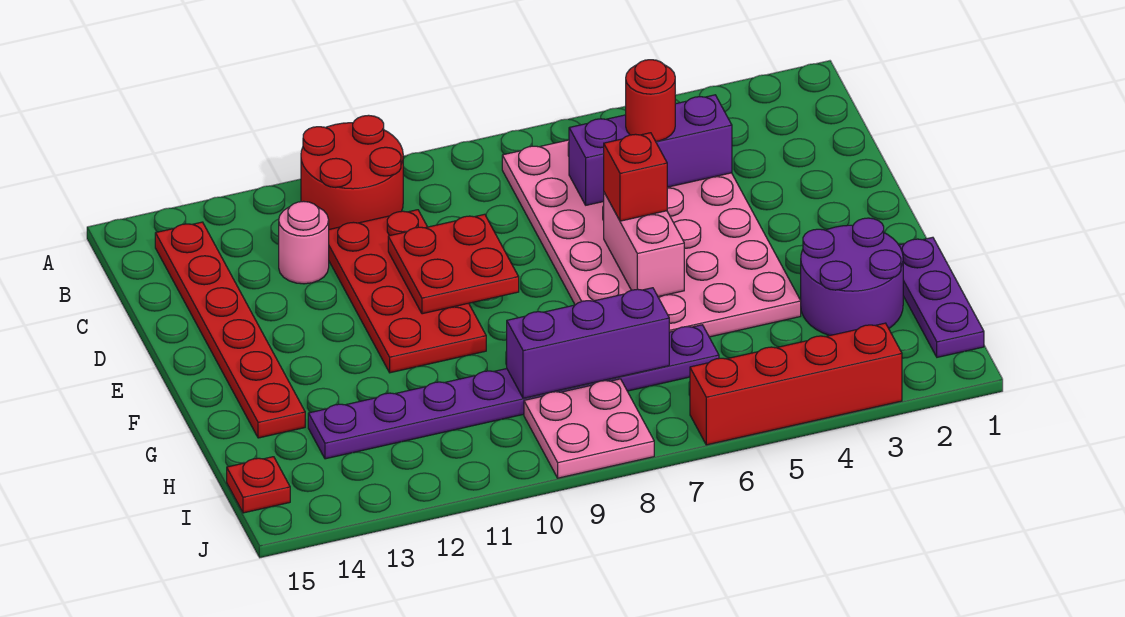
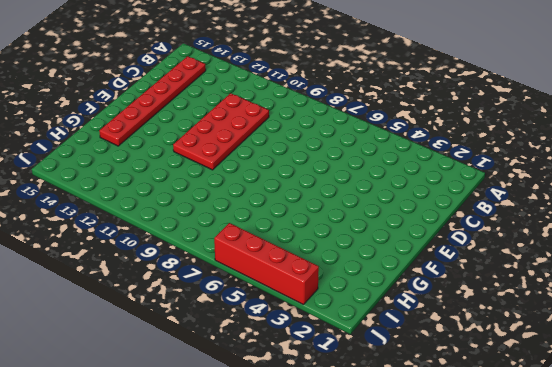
none -> red round brick A10:B11 level 1
none -> pink plate B4:G7 level 1
none -> pink round brick C12 level 1

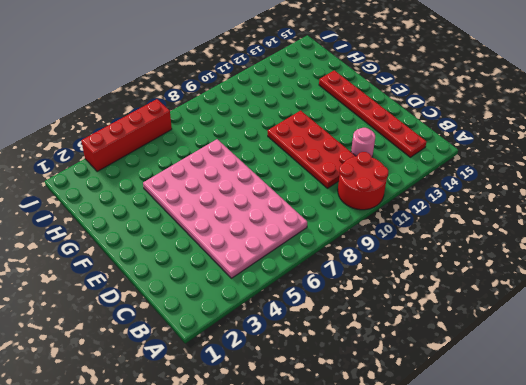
none -> purple plate G1:I1 level 1
none -> purple round brick G2:H3 level 1
none -> purple plate H6:H13 level 1

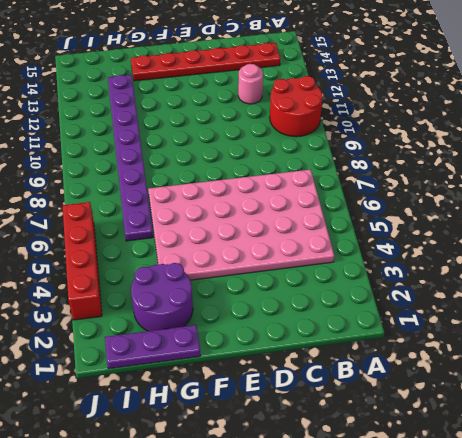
none -> red plate C10:F11 level 1
none -> pink plate I8:J9 level 1
none -> red plate I15 level 1

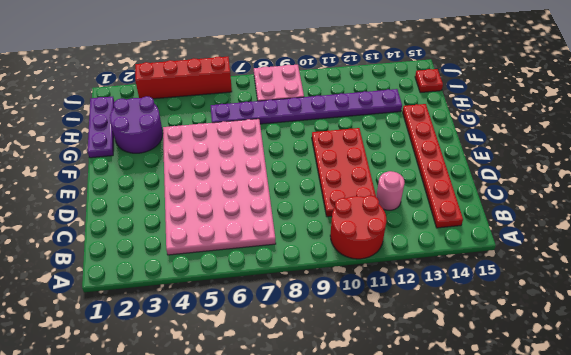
none -> purple brick C4:C6 level 2
none -> red plate D9:E10 level 2
none -> pink brick E6:F6 level 2

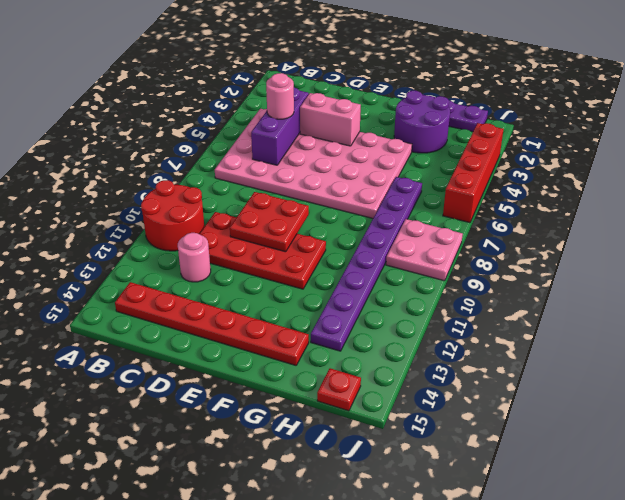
pink round brick C5 level 3 -> red round brick C5 level 3
pink brick D4:E4 level 2 -> pink brick E6:F6 level 2
none -> purple brick H7:H9 level 2
none -> red brick E6 level 3

